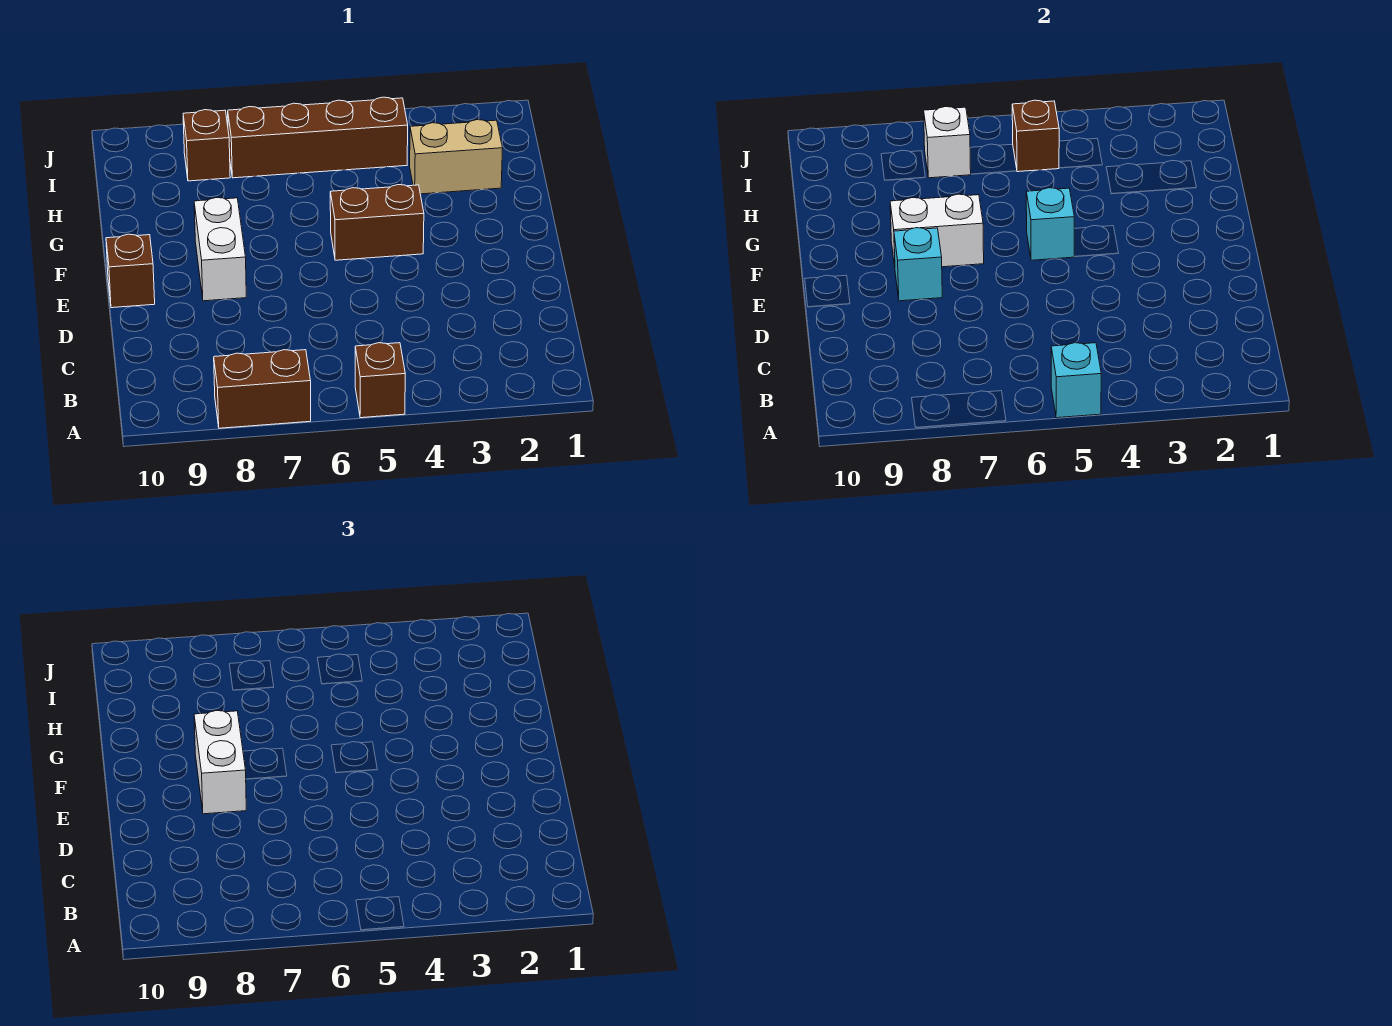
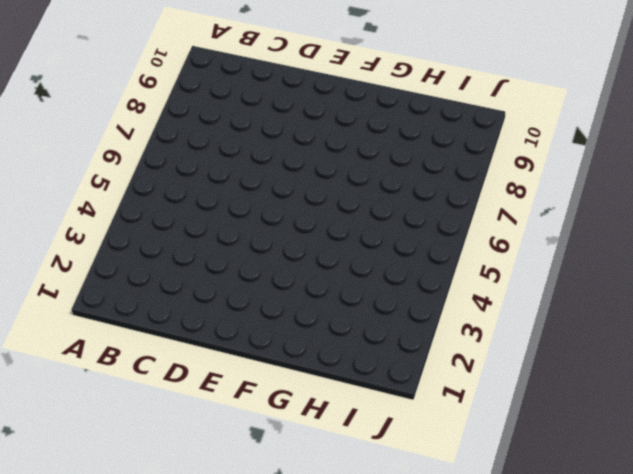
none -> brown brick A5 level 1
none -> brown brick A7:A8 level 1
none -> white brick E8:F8 level 1

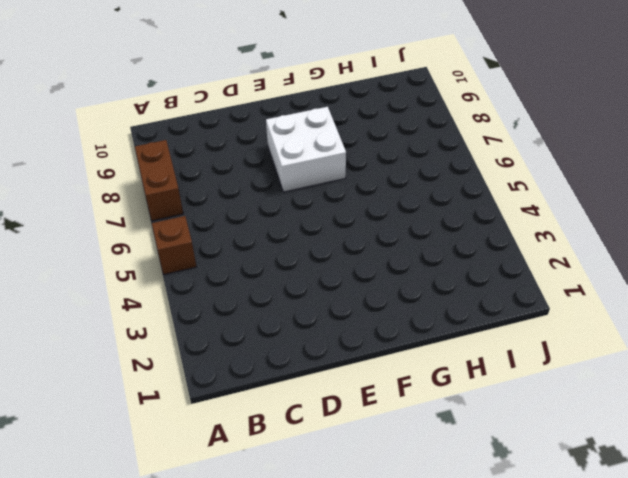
white brick E7:F8 level 1 -> white brick E8:F8 level 1
none -> brown brick E10 level 1
none -> brown brick F4:F5 level 1
none -> tan brick H2:H3 level 1

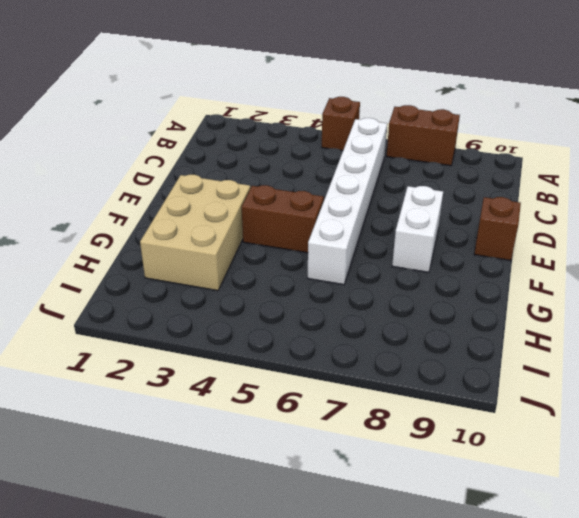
white brick B6:G6 level 1 -> none
tan brick F2:H3 level 1 -> tan brick H2:H3 level 1
none -> brown brick I4:I7 level 1
none -> brown brick I8 level 1
none -> cyan brick A5 level 2

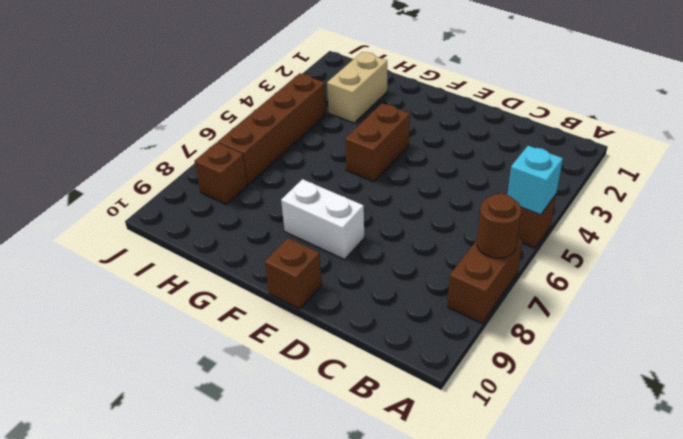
brown round brick A7 level 2 -> none
none -> cyan brick E8 level 2
none -> cyan brick F5 level 2
none -> white brick F7:F8 level 2

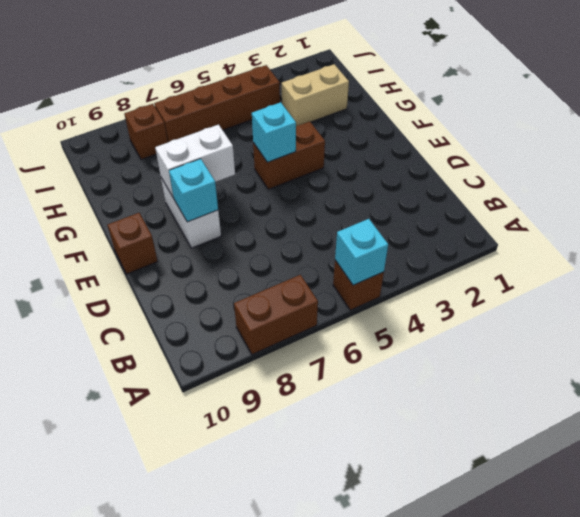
none -> brown brick I5 level 2
none -> white brick I7 level 2
none -> white brick E8:F8 level 3

